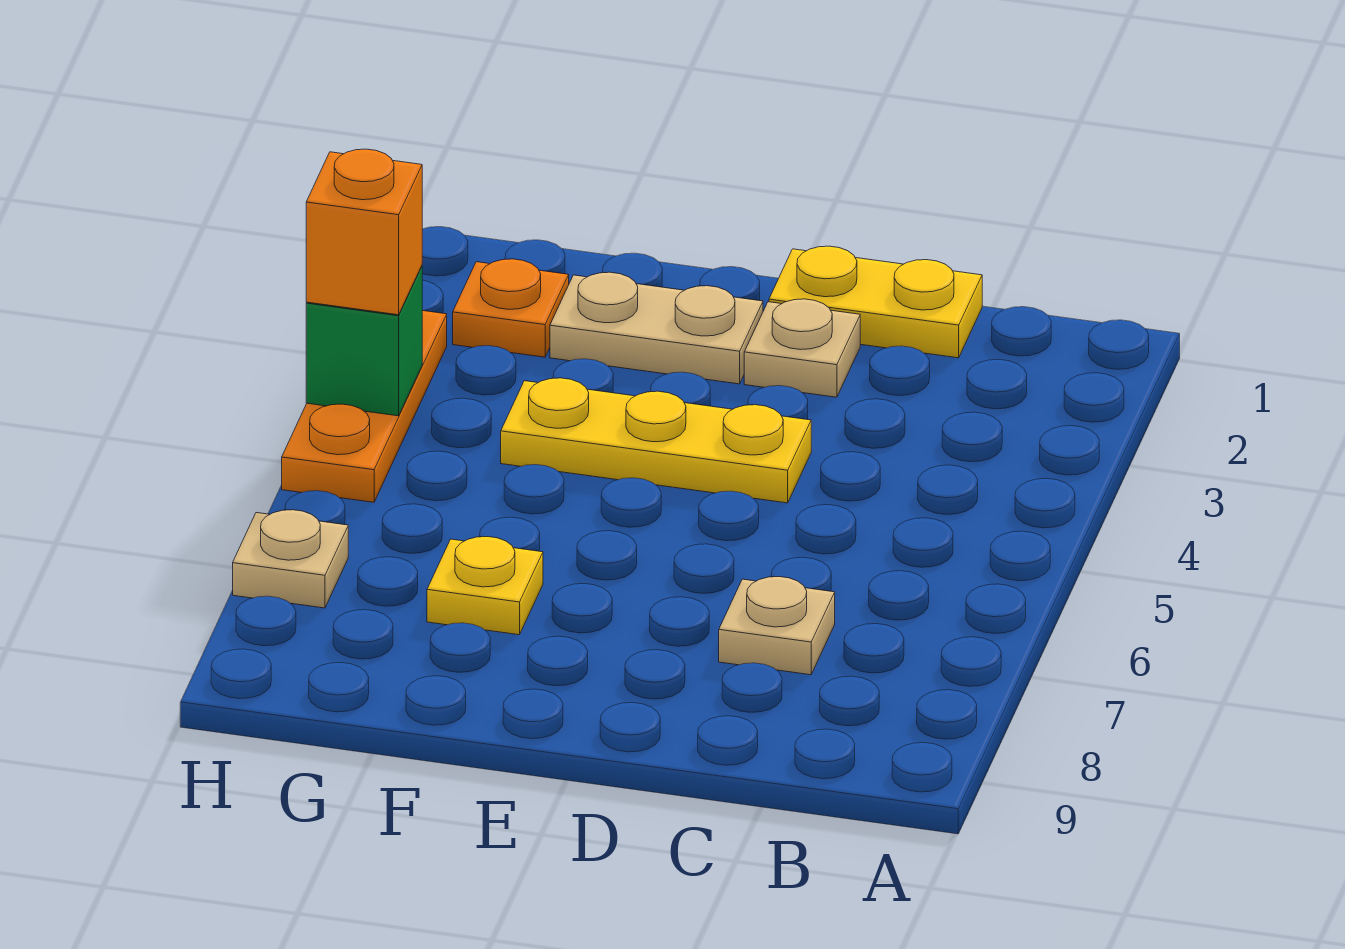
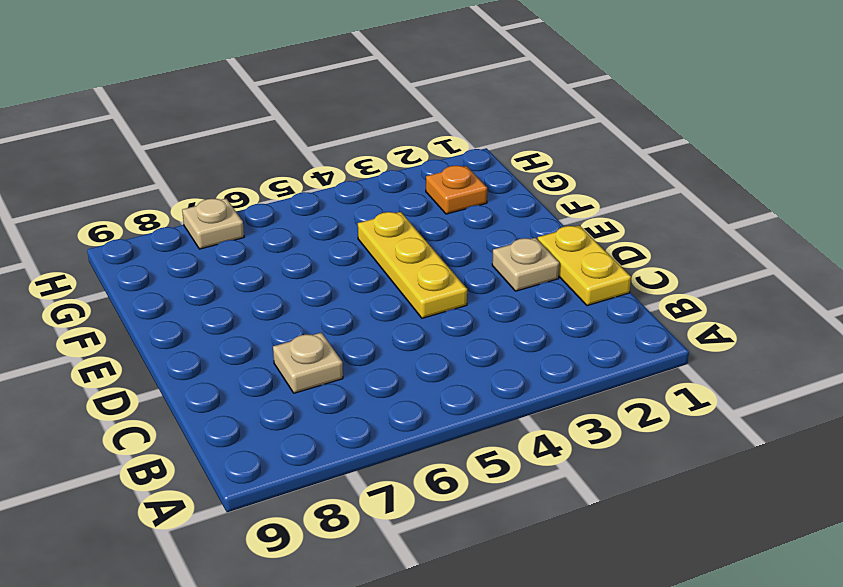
none -> tan plate E2:F2 level 1
none -> yellow plate F7 level 1

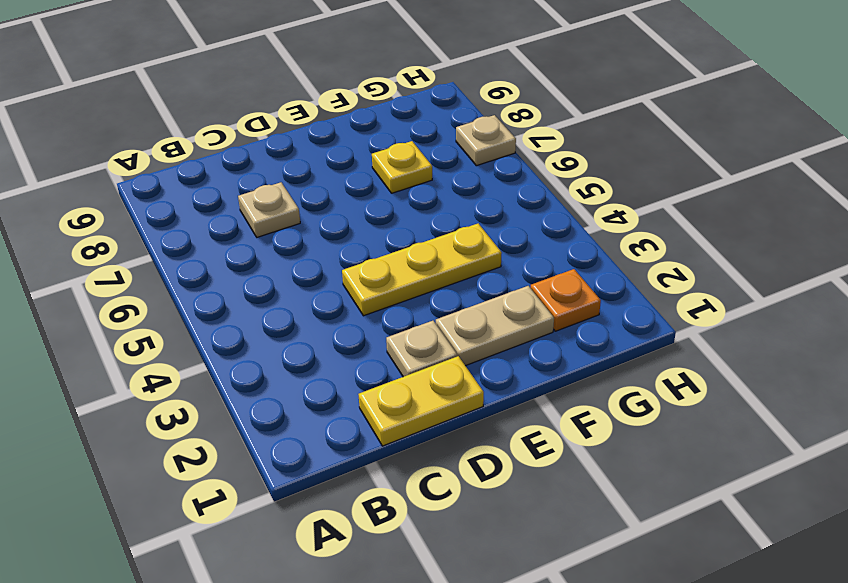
none -> orange plate H3:H5 level 1
none -> green brick H4 level 2

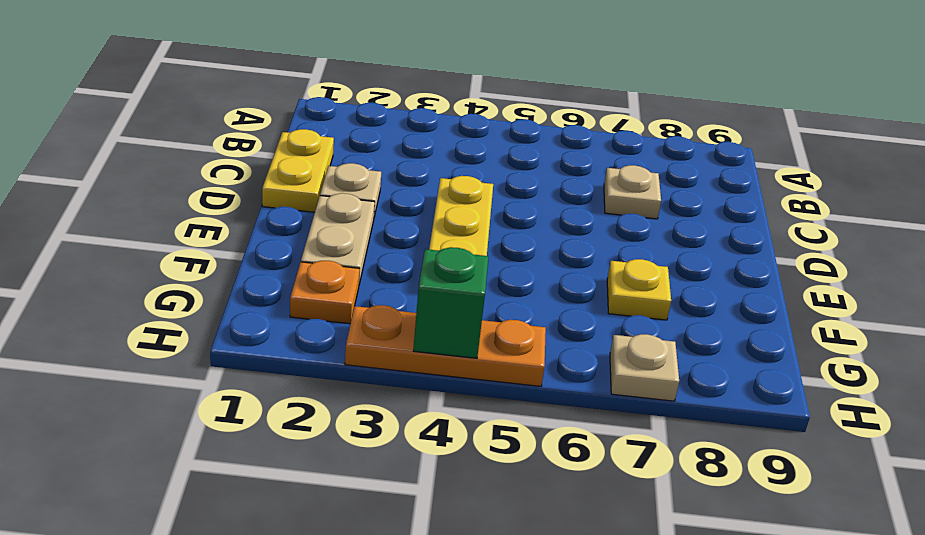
none -> orange brick H4 level 3

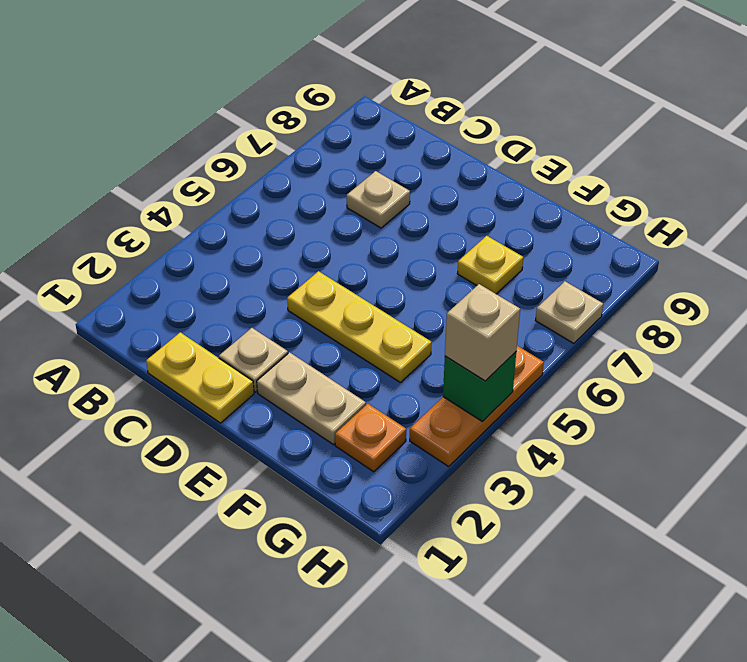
tan brick H4 level 3 -> orange brick H4 level 3

